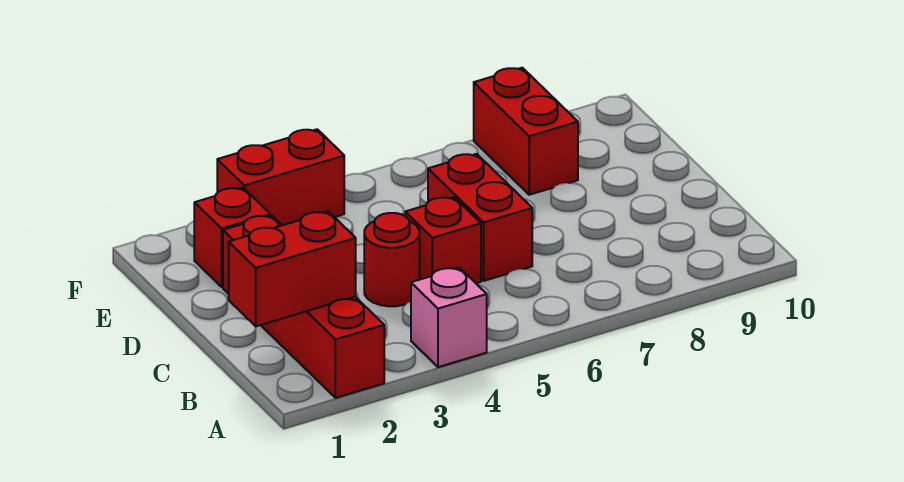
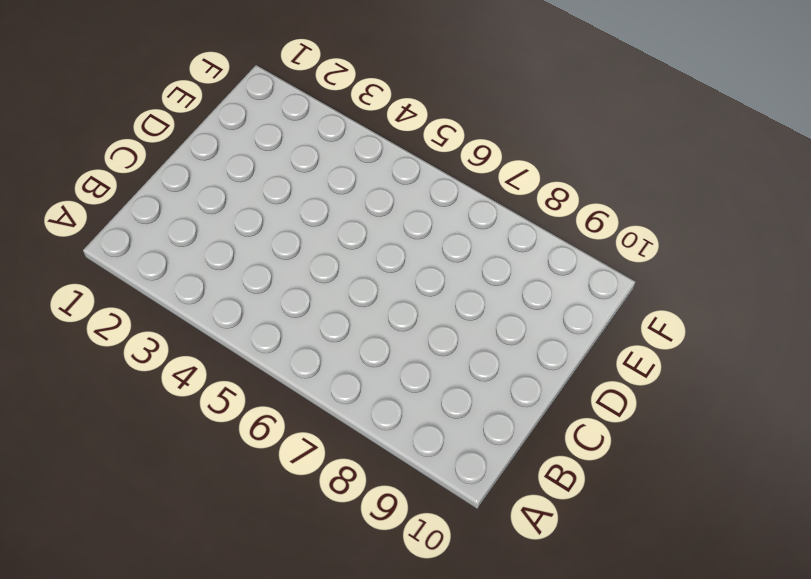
none -> red brick A2:D2 level 1
none -> pink brick A4 level 1

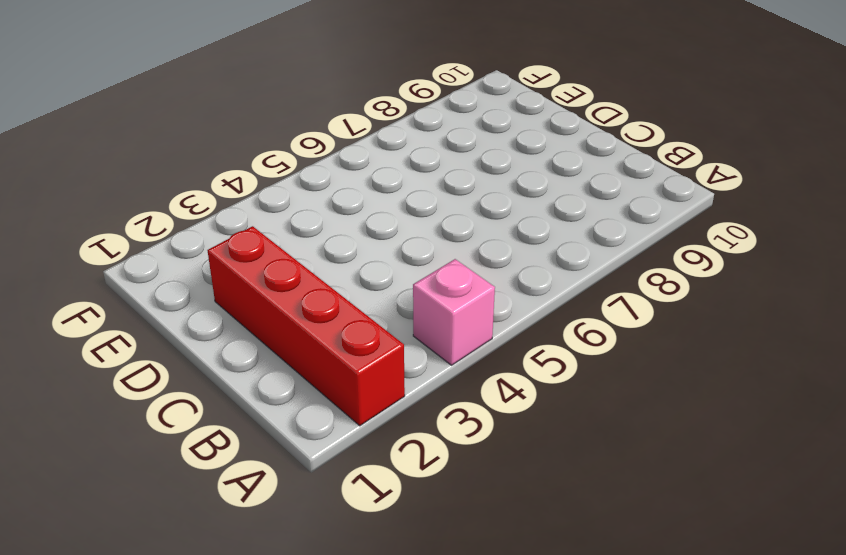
none -> red round brick C4 level 1
none -> red brick C5 level 1

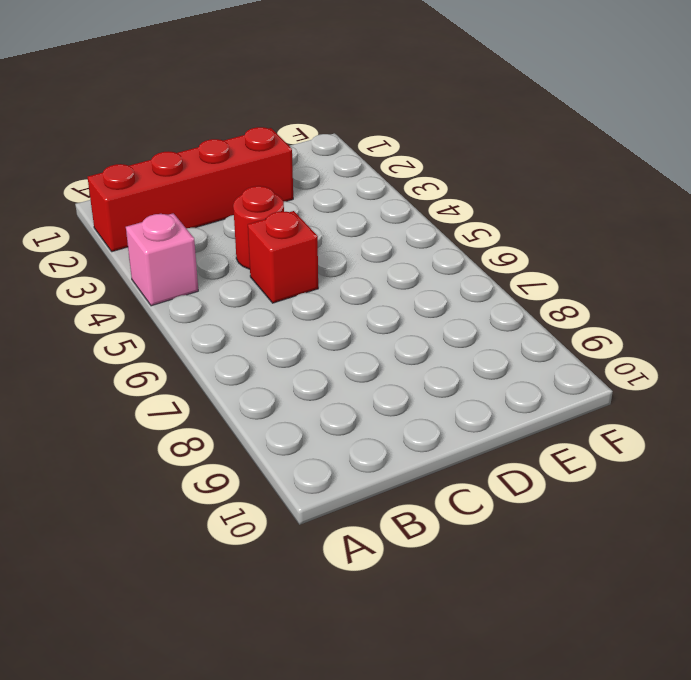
none -> red brick C6:D6 level 1
none -> red brick E2 level 1

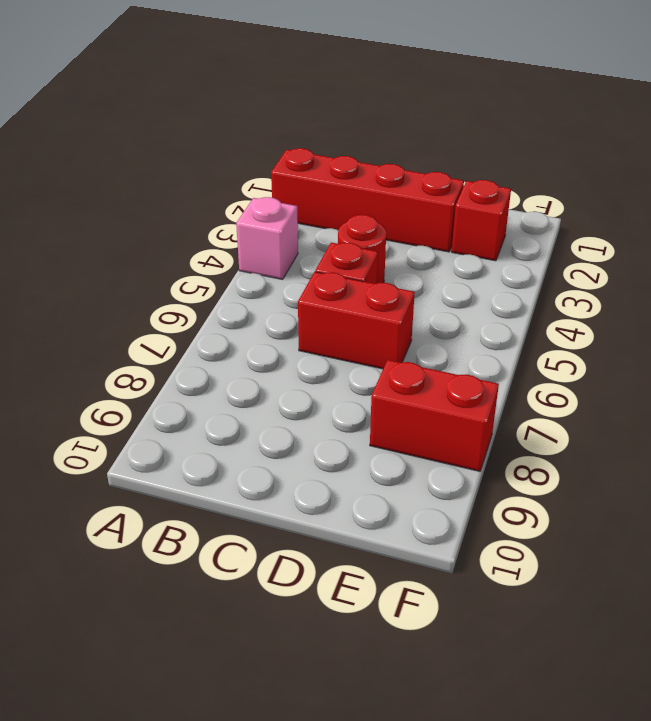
none -> red brick F3:F4 level 1
none -> red brick B1:B2 level 2

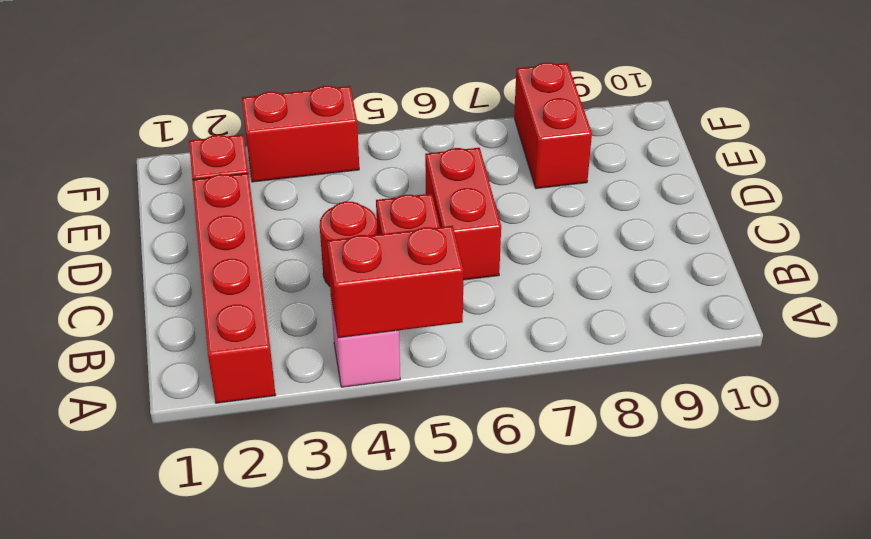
red brick A4:A5 level 2 -> red brick B1:B2 level 2

